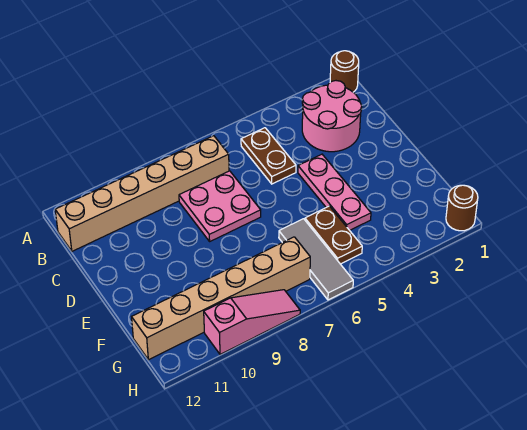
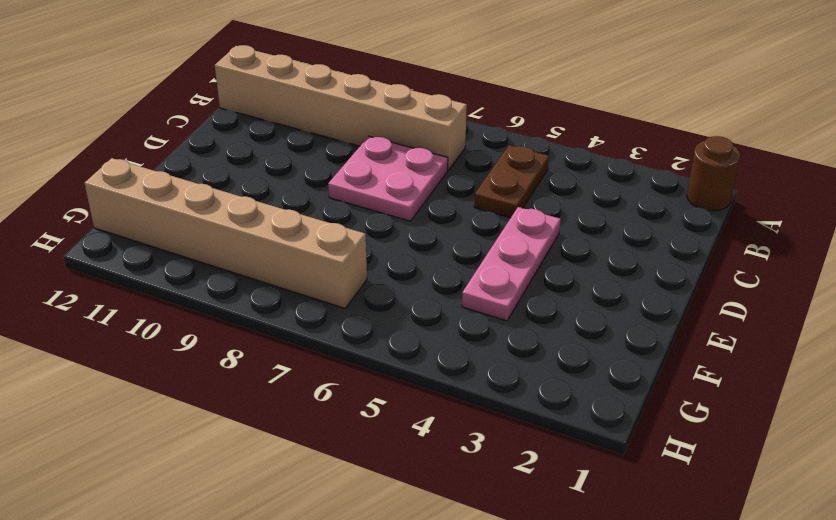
none -> pink round brick B2:C3 level 1
none -> brown plate F5:G5 level 1

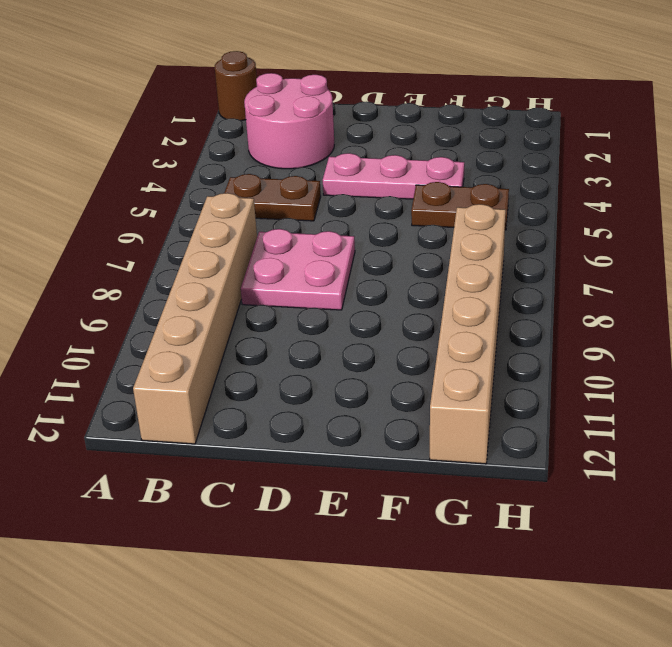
none -> grey tile F6:H6 level 1
none -> brown round brick H1 level 1

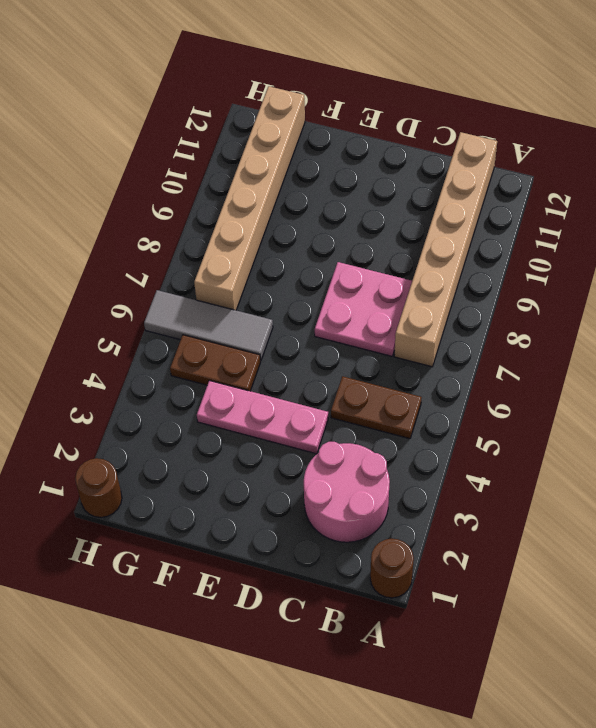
none -> pink slope H8:H10 level 1 top 10

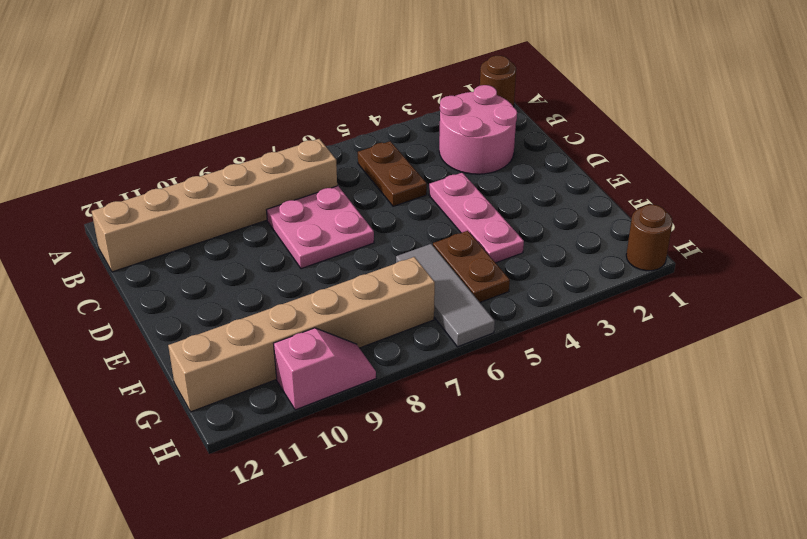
pink slope H9:H10 level 1 top 10 -> pink slope H8:H10 level 1 top 10

